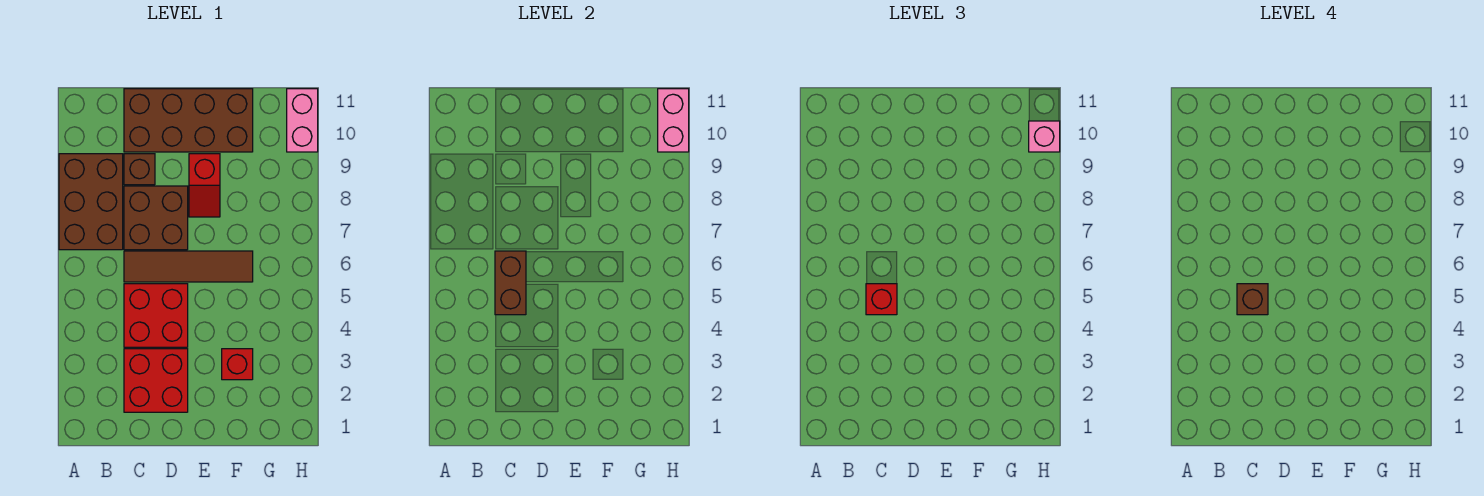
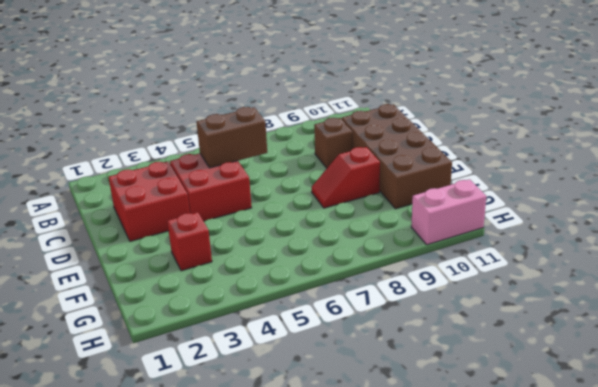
none -> brown brick A7:B9 level 1
none -> brown tile C6:F6 level 1
none -> brown brick C7:D8 level 1

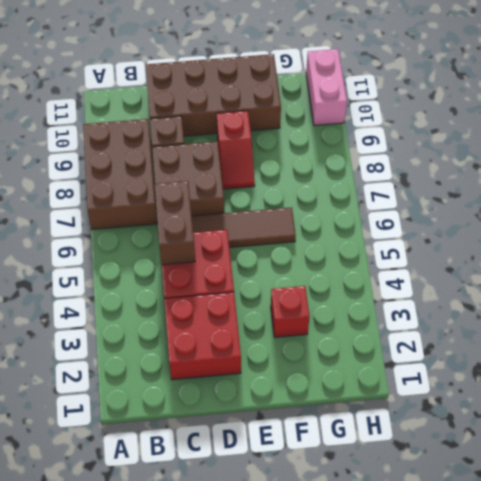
none -> pink brick H10:H11 level 2
none -> red brick C5 level 3
none -> pink brick H10 level 3

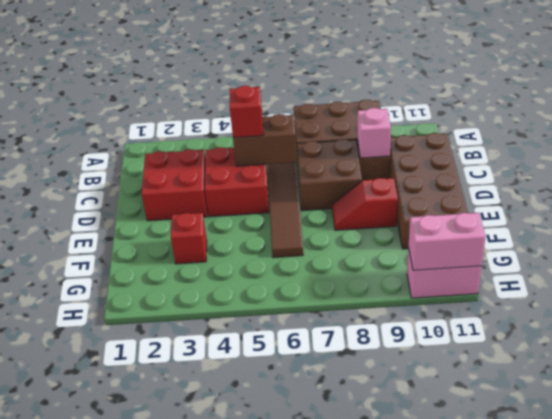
pink brick C9 level 2 -> pink brick H10 level 3
none -> brown brick C5 level 4

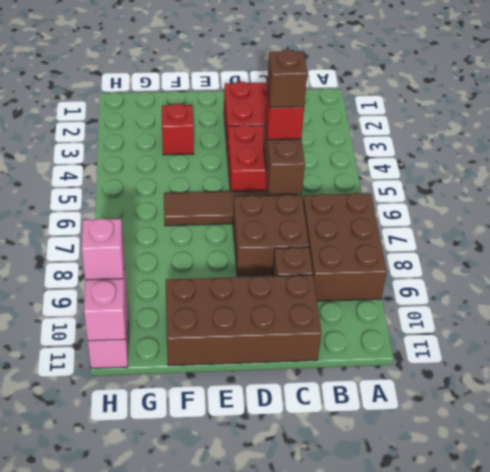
none -> red slope E8:E9 level 1 top 9

